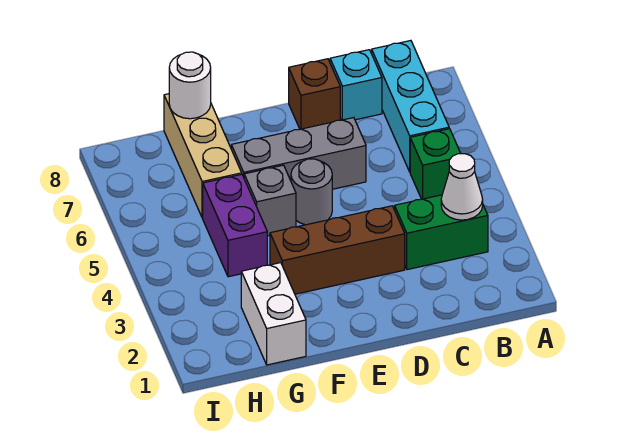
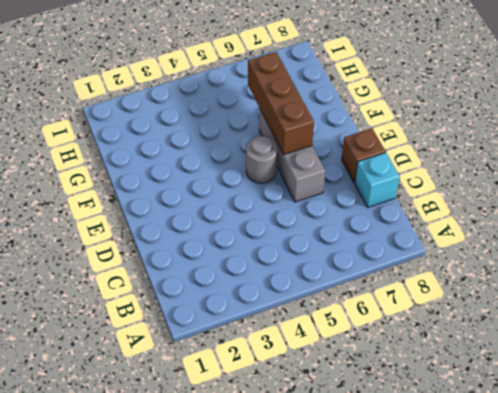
brown brick E6:G6 level 2 -> brown brick D3:F3 level 1
none -> green brick B3:C3 level 1
none -> green brick B5 level 1
none -> cyan brick B6:B8 level 1

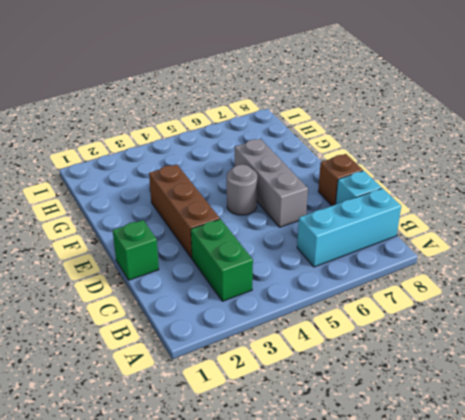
green brick D1 level 1 -> green brick B5 level 1
none -> grey brick F5 level 1
none -> white brick G1:G2 level 1
none -> purple brick G4:G5 level 1

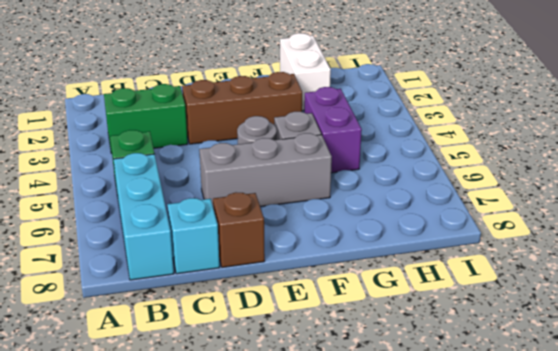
none -> tan brick G6:G8 level 1
none -> white cone B3 level 2
none -> white round brick G8 level 2

